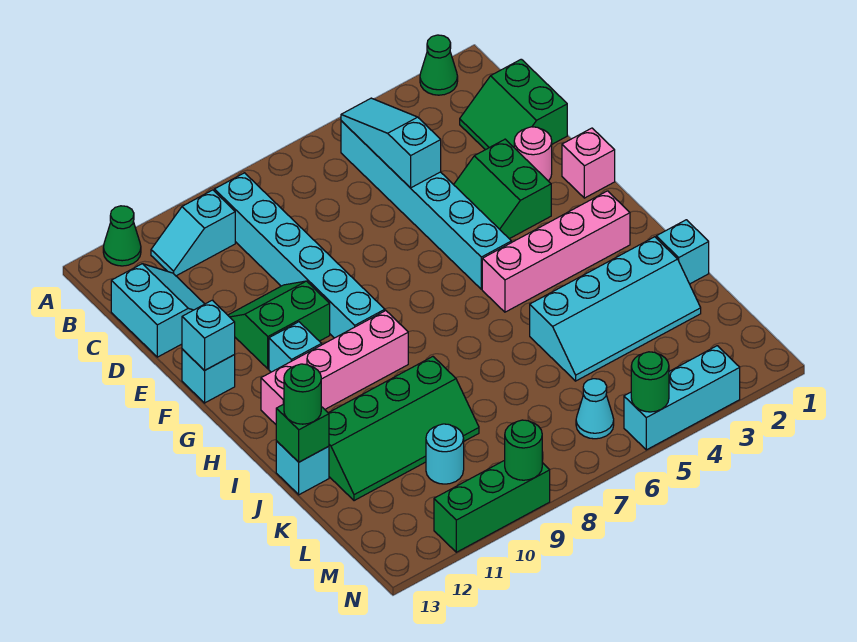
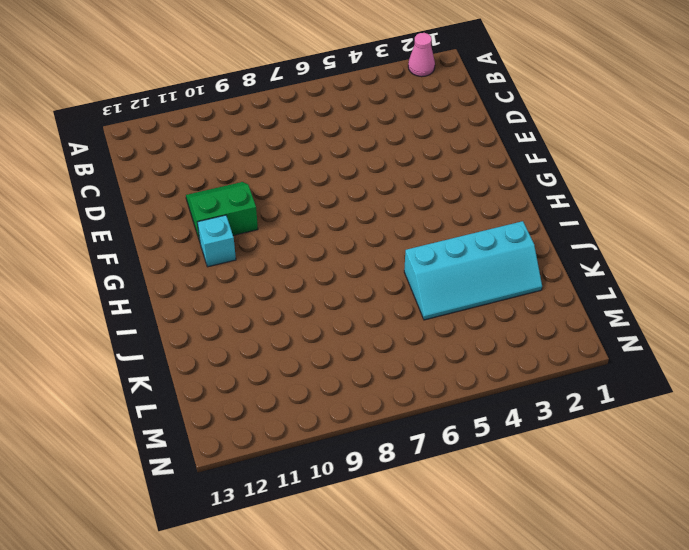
pink cone A2 level 1 -> green cone A2 level 1
none -> green cone A12 level 1
none -> cyan brick B5:G5 level 1
none -> cyan brick B9:G9 level 1

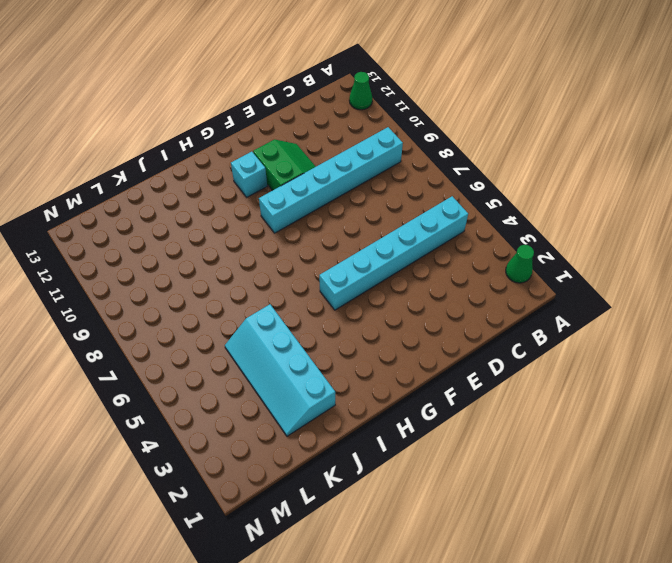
none -> cyan slope B10:B11 level 1 top 10
none -> green slope C1:D2 level 1 top 1
none -> cyan slope C12:D13 level 1 top 13

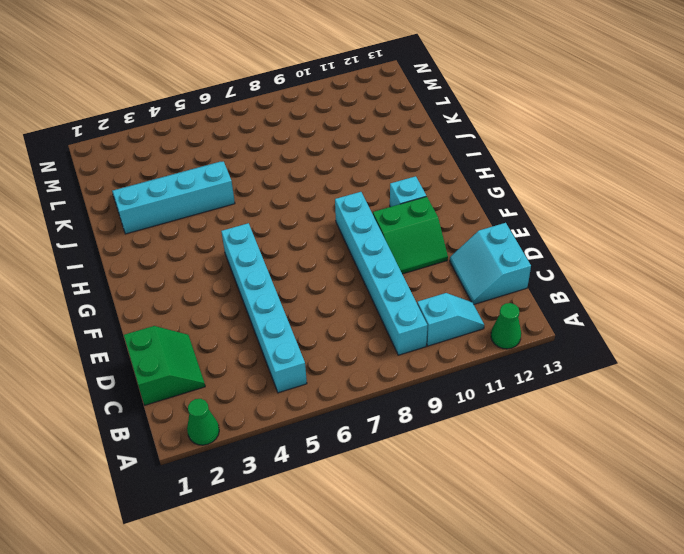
none -> pink round brick E2 level 1
none -> green slope E3:F4 level 1 top 3
none -> pink brick F1 level 1

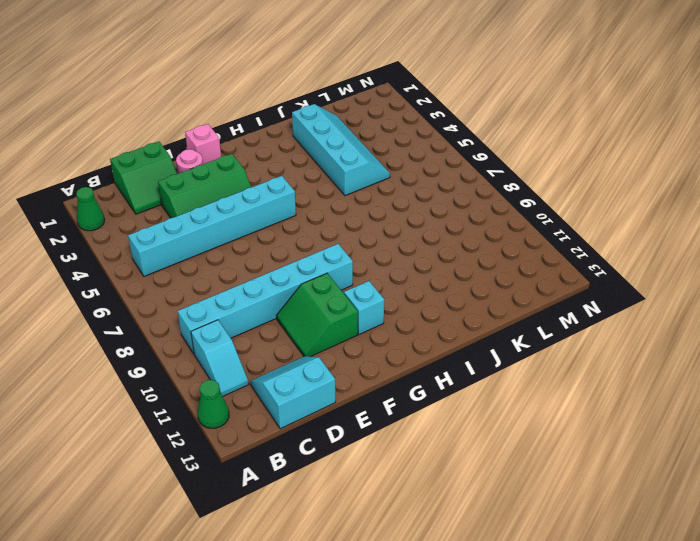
green slope D3:F4 level 1 top 3 -> green slope E3:F4 level 1 top 3
none -> cyan brick F13 level 1
none -> pink brick H2:H5 level 1
none -> pink brick H9:H12 level 1

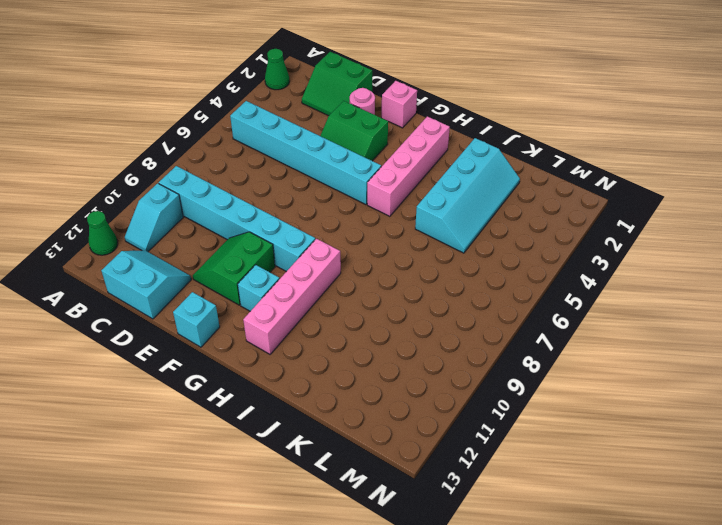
none -> cyan brick J1 level 1
none -> green slope J9:K12 level 1 top J
none -> cyan brick J13 level 1

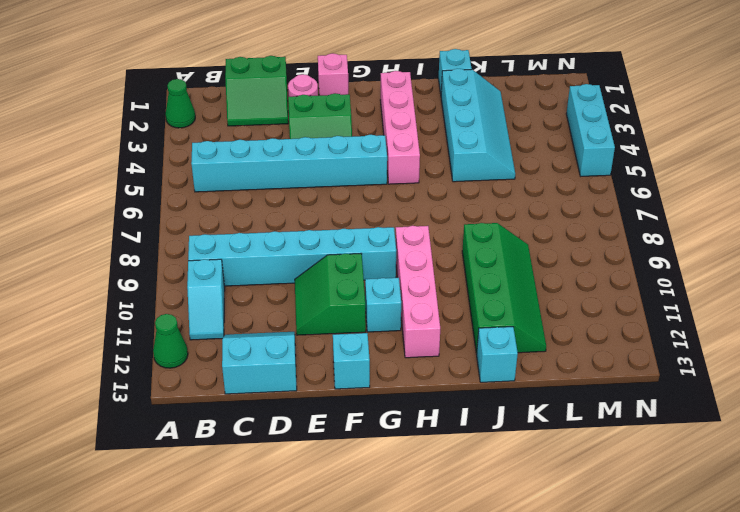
none -> cyan round brick L10 level 1
none -> cyan cone M6 level 1
none -> green brick N9:N11 level 1

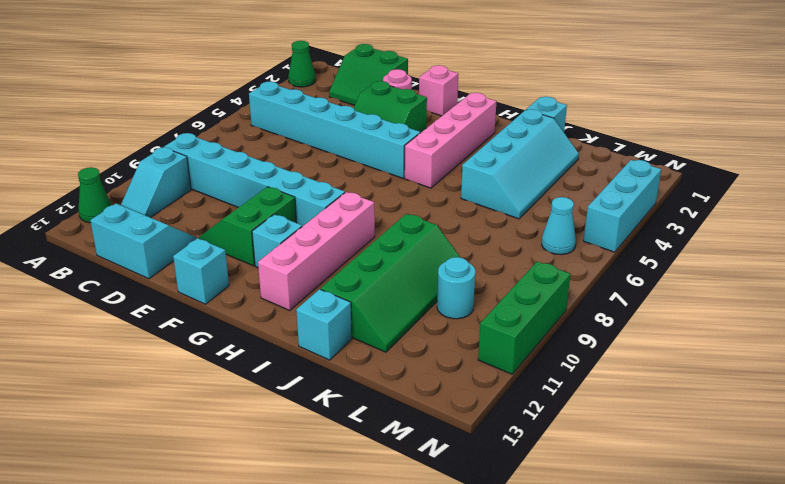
none -> cyan slope B5:D5 level 2 top D
none -> cyan brick F13 level 2
none -> green brick J13 level 2

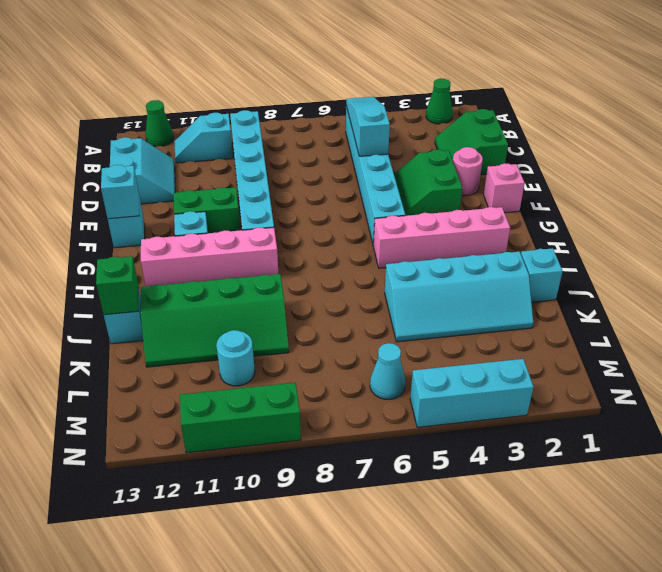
none -> green round brick N5 level 2
none -> green round brick N9 level 2
none -> green round brick J13 level 3

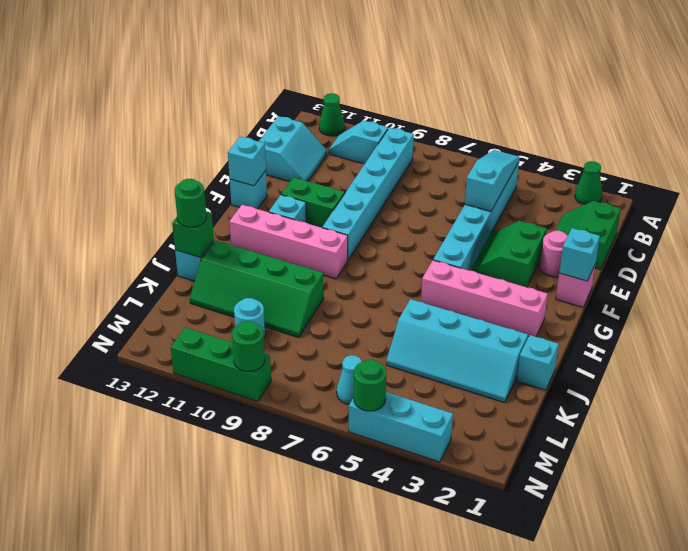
cyan brick F1 level 2 -> none

